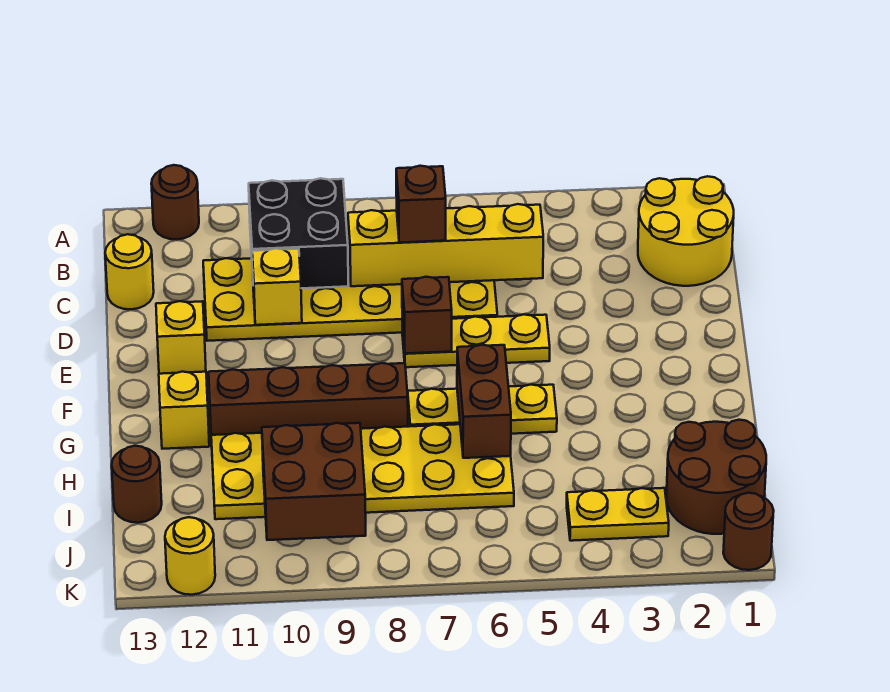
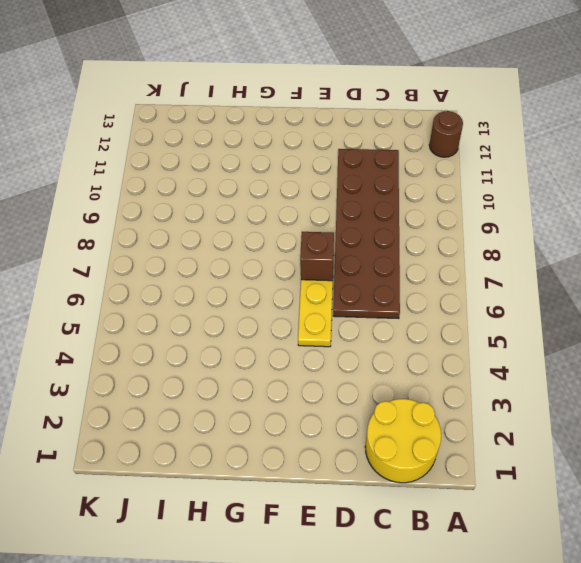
brown plate C6:D11 level 1 -> yellow plate C6:D11 level 1
none -> yellow round brick C13 level 1
none -> yellow brick E12 level 1
none -> yellow plate G5:G7 level 1

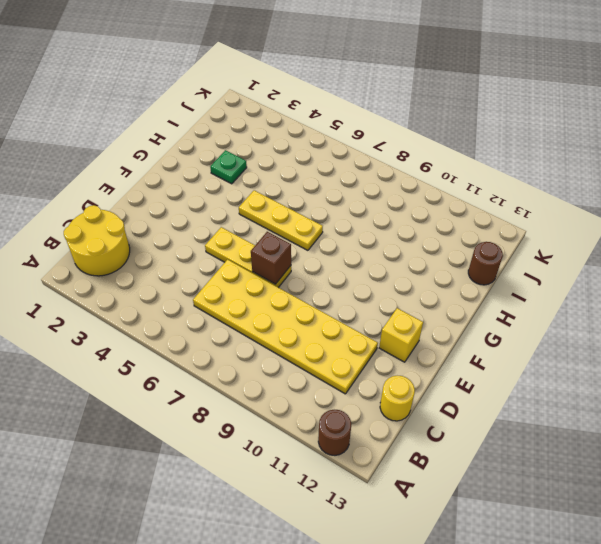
green plate H3 level 1 -> none
none -> brown brick G8:G11 level 1
none -> yellow brick G12 level 1
none -> yellow plate H6:I11 level 1

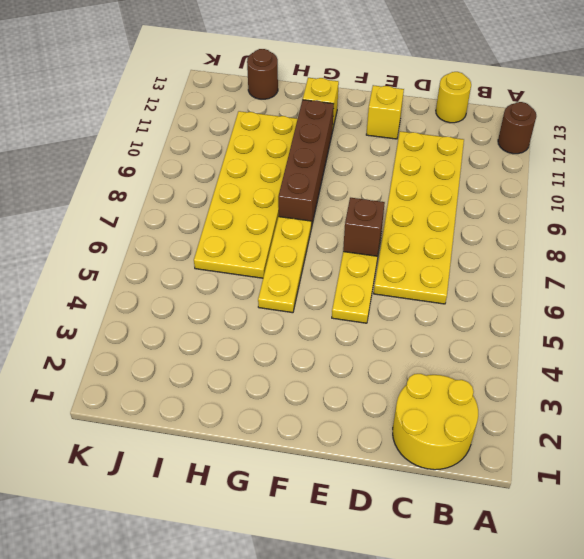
none -> brown round brick I1:J2 level 1
none -> yellow plate J3:J4 level 1
none -> brown round brick K1 level 1

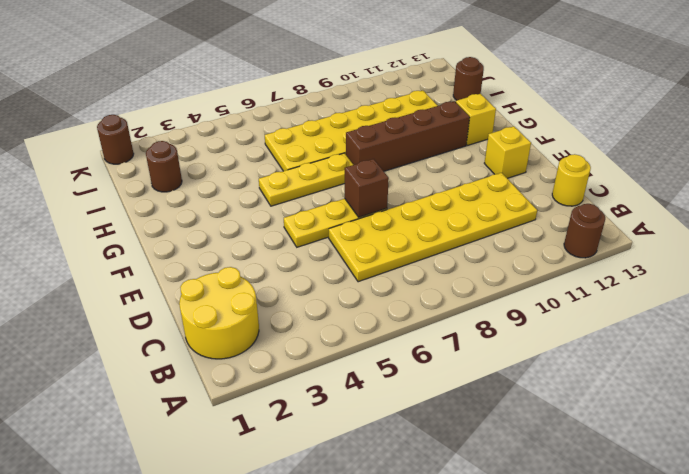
brown round brick I2 level 1 -> brown round brick I1:J2 level 1
none -> yellow plate J3:J4 level 1
none -> yellow round brick K12 level 1
none -> black brick B9:C10 level 2

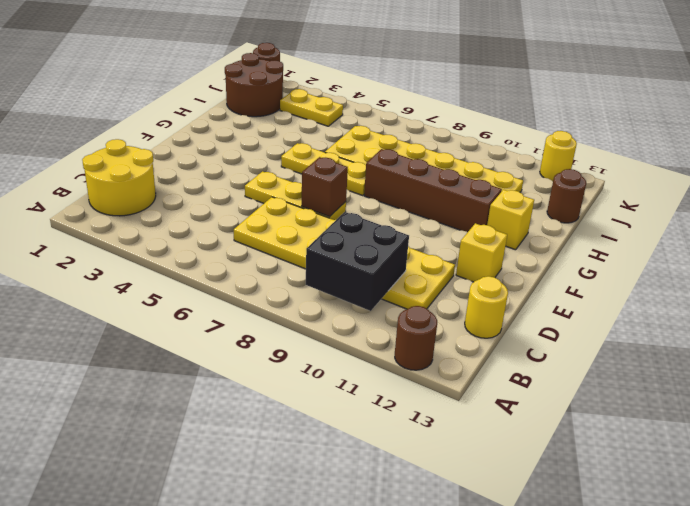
none -> yellow brick C5:C8 level 2
none -> yellow brick D10 level 2
none -> brown brick G6:H6 level 2

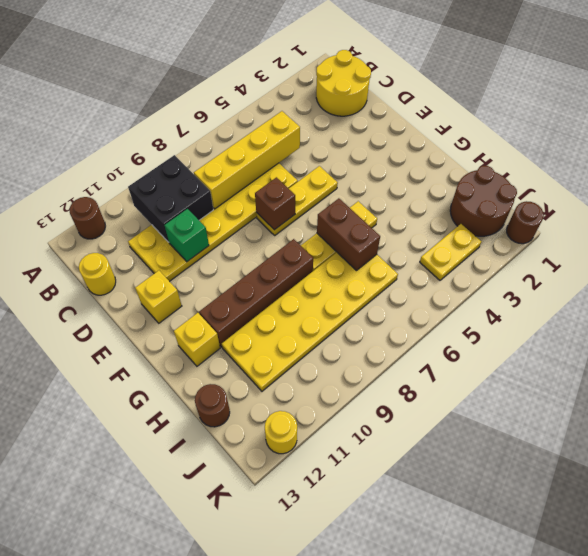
green brick D10 level 2 -> yellow brick D10 level 2
none -> brown brick I9:J10 level 2
none -> brown brick C7 level 3

